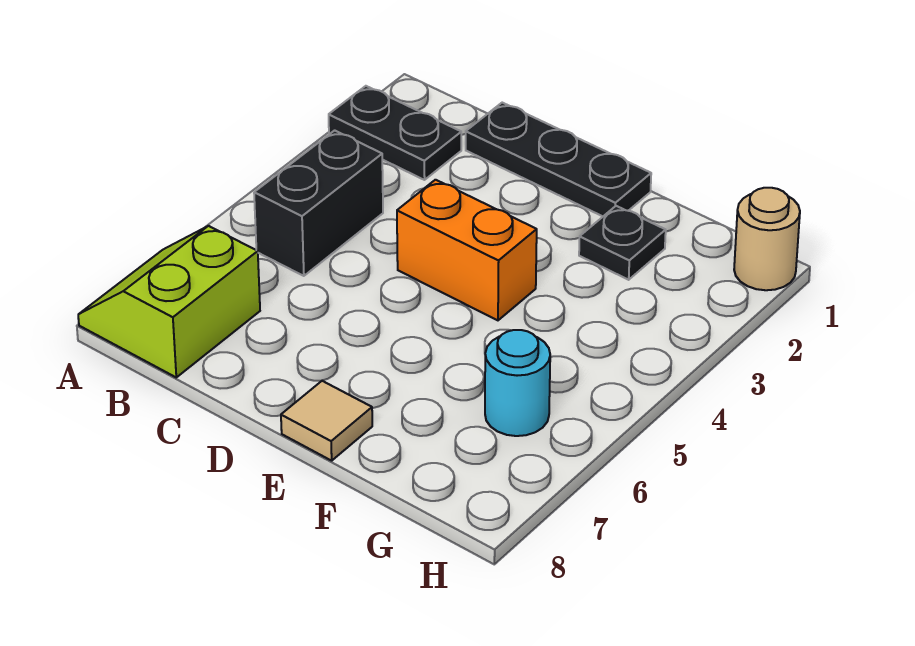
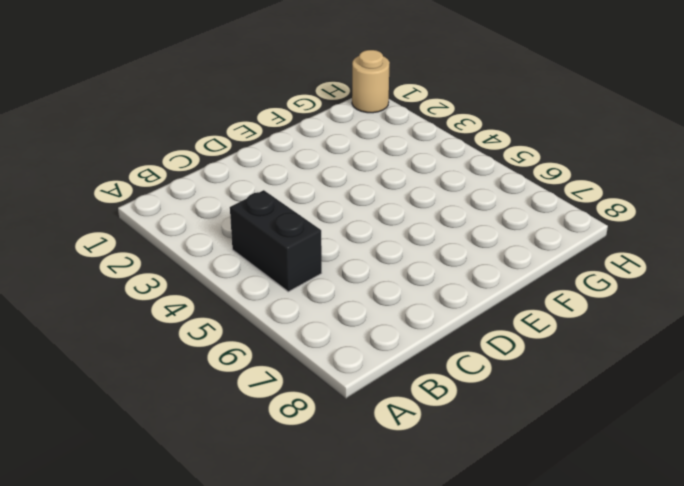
none -> black plate A2:B2 level 1
none -> lime slope A7:B8 level 1 top B

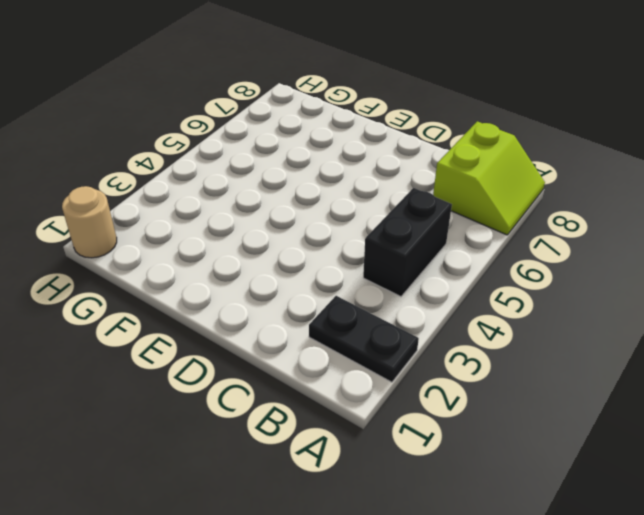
none -> black plate C1:E1 level 1
none -> orange brick D4:E4 level 1

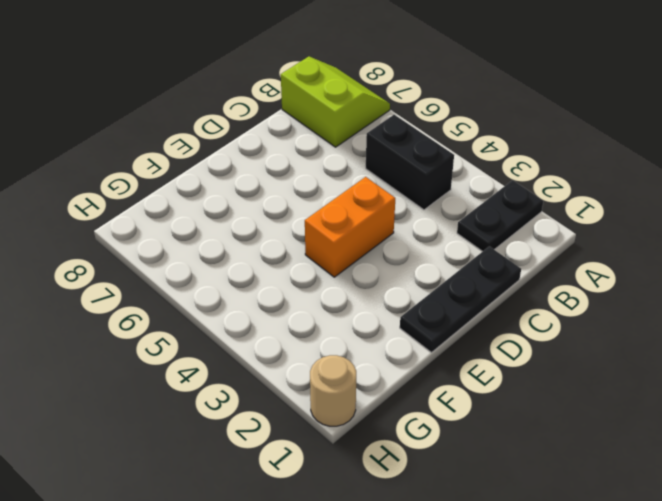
none -> tan tile E8 level 1
none -> black plate F2 level 1

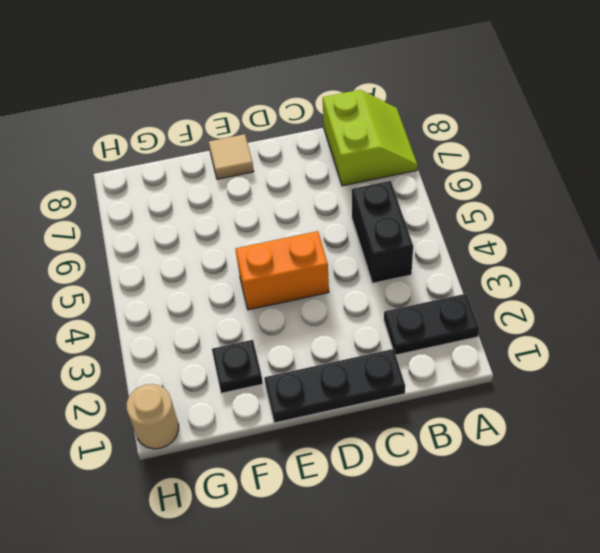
none -> cyan round brick G6 level 1

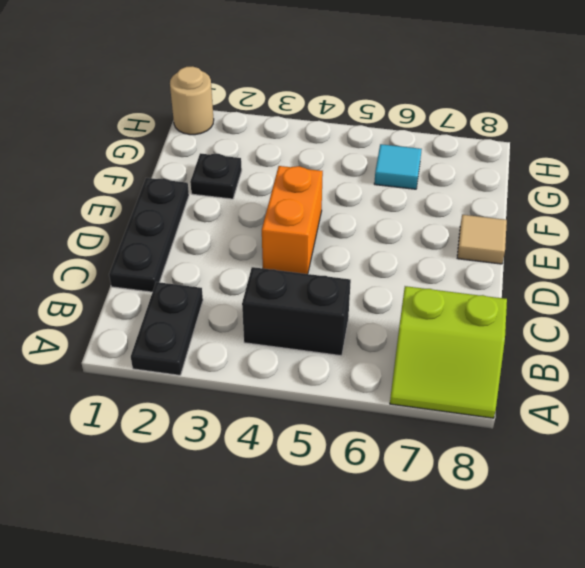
cyan tile G6 level 1 -> cyan round brick G6 level 1

